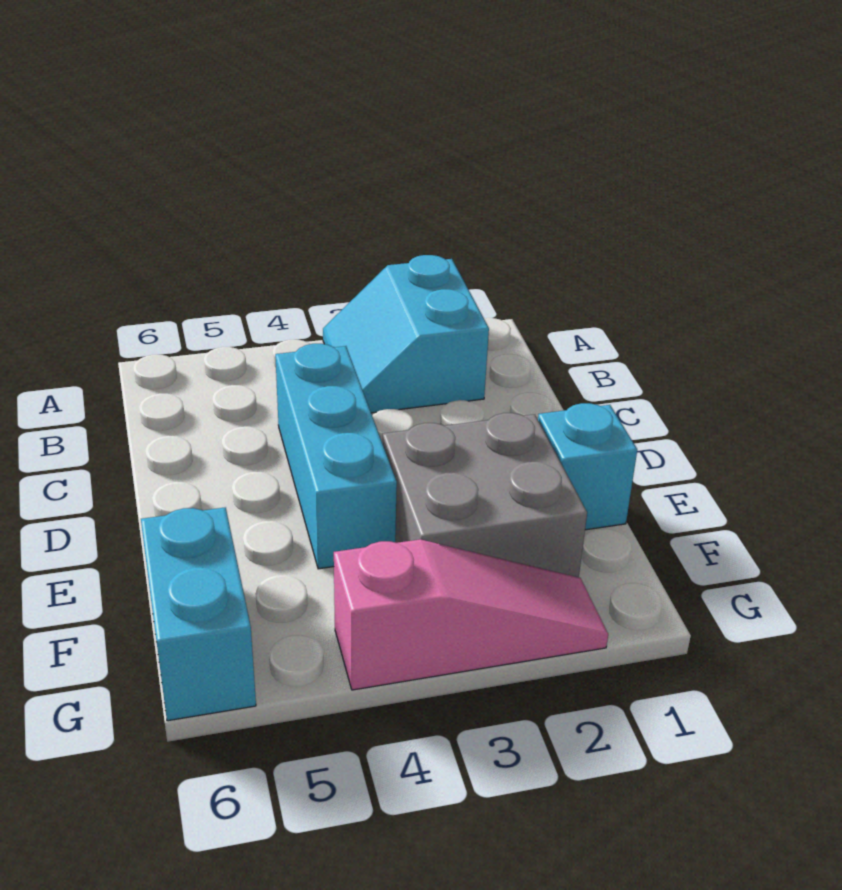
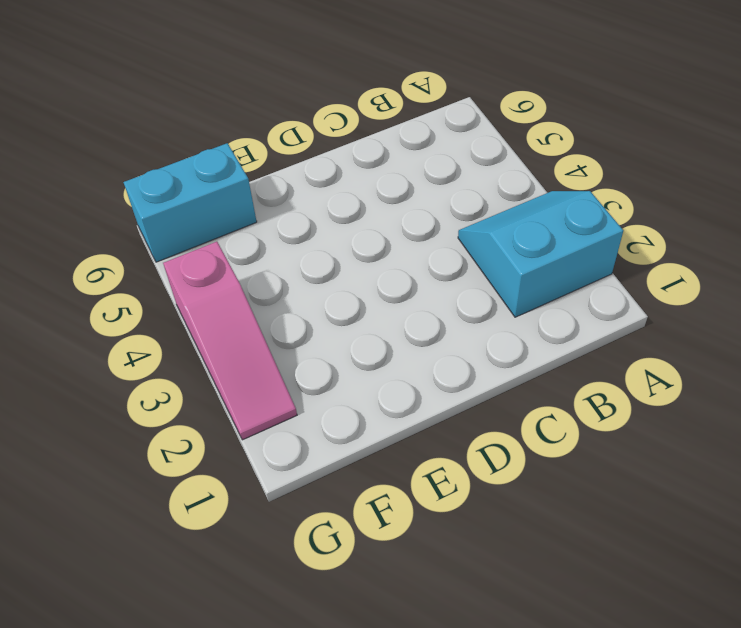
none -> cyan brick C4:E4 level 1
none -> cyan brick E1 level 1

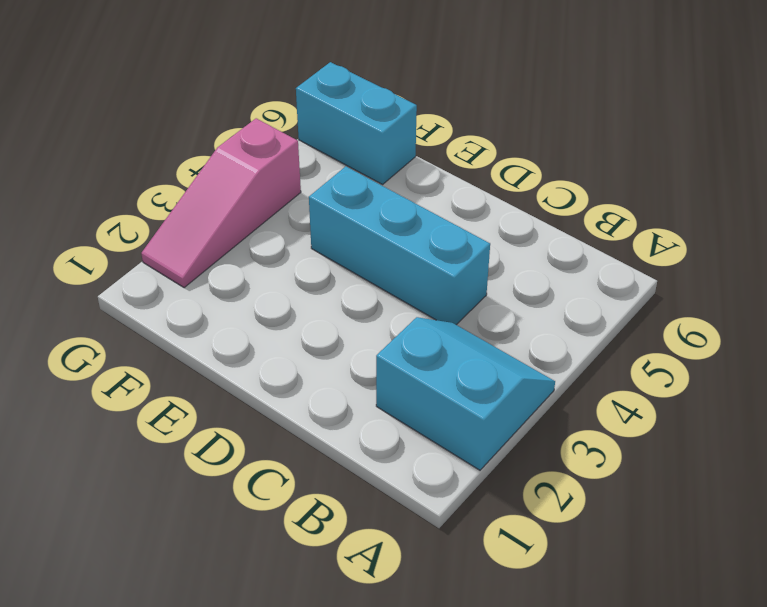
none -> cyan brick E1 level 1
none -> grey brick E2:F3 level 1

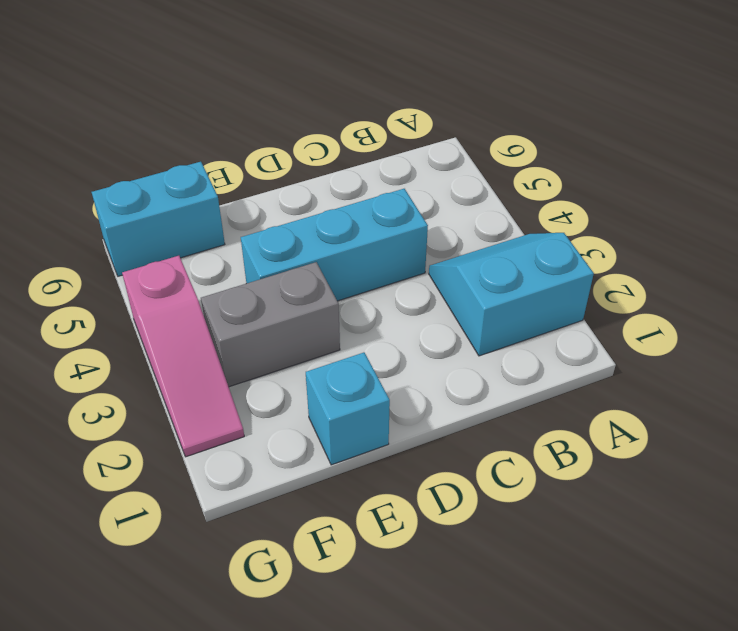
grey brick E3:F3 level 1 -> grey brick E2:F3 level 1

